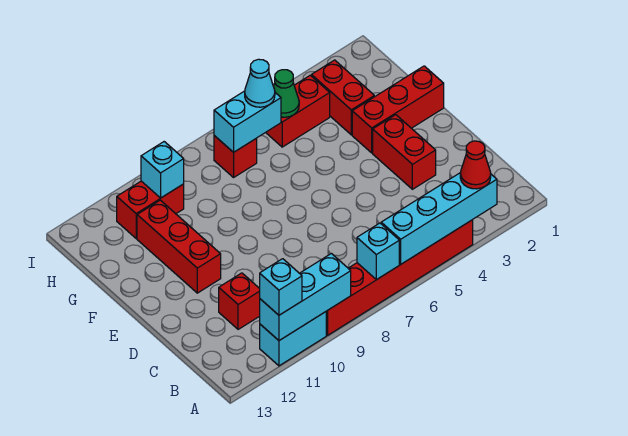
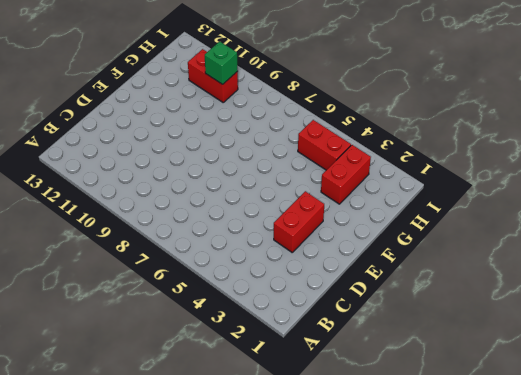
green brick H10 level 2 -> cyan brick H10 level 2
none -> red brick A4:A9 level 1
none -> cyan brick A10:A11 level 1
none -> red brick C11 level 1

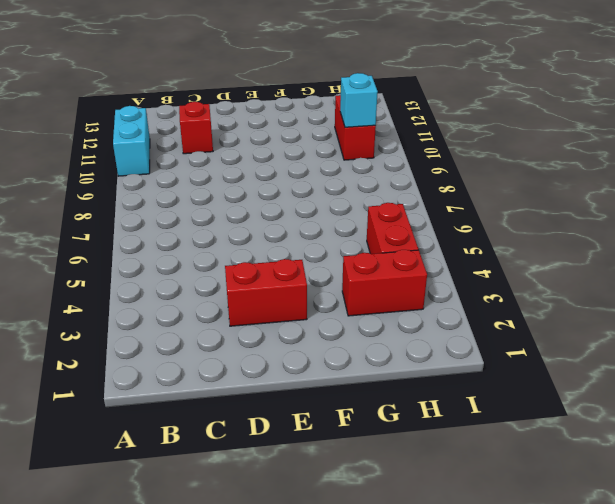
none -> red brick A4:A9 level 1
none -> red brick E11:G11 level 1
none -> red brick F1:F3 level 1

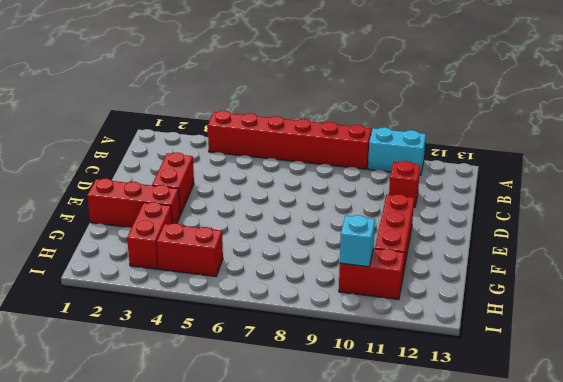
none -> red brick H7 level 1
none -> cyan brick A3:A6 level 2
none -> cyan brick A7 level 2

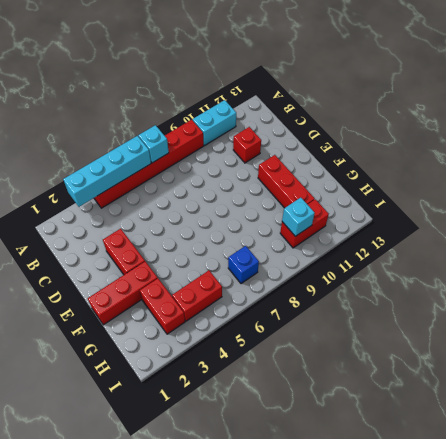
blue brick H7 level 1 -> red brick H7 level 1
none -> cyan brick A9:A11 level 2
none -> green cone H5 level 2
none -> cyan brick H6:H7 level 2

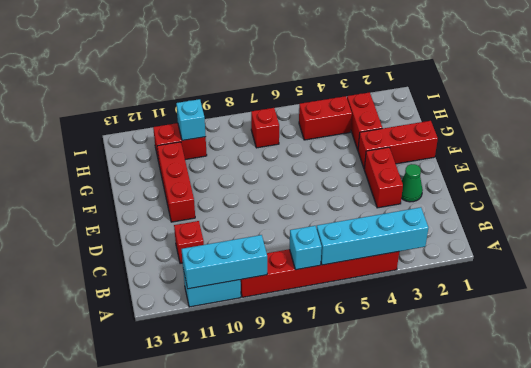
green cone D2 level 1 -> green cone H5 level 2
none -> cyan brick H6:H7 level 2
none -> red cone A3 level 3
none -> cyan brick A11 level 3

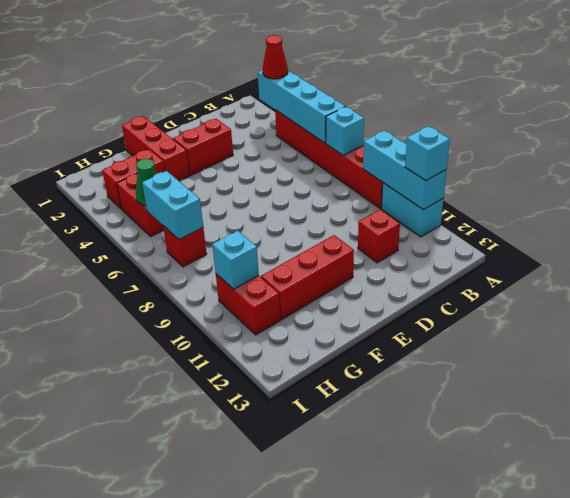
none -> cyan cone H6 level 3

